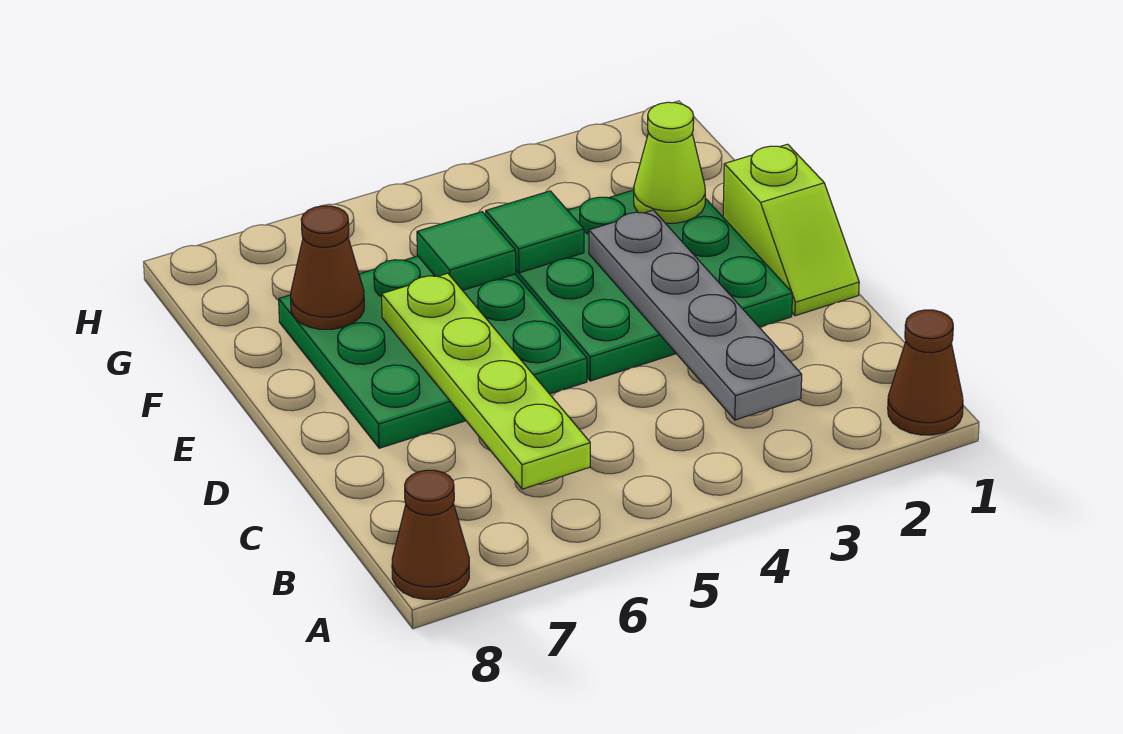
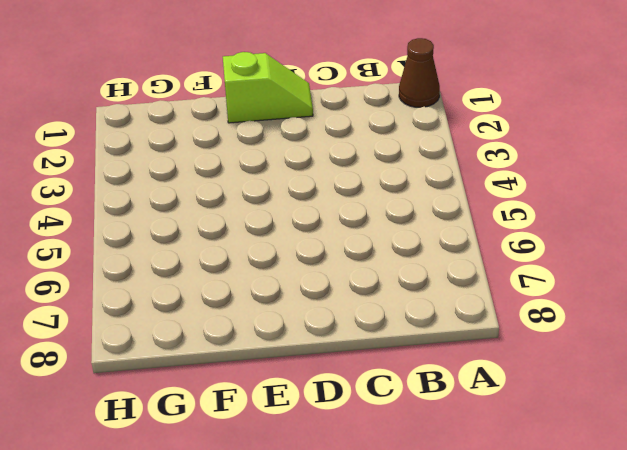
none -> brown cone A8 level 1
none -> green plate D2:F4 level 1

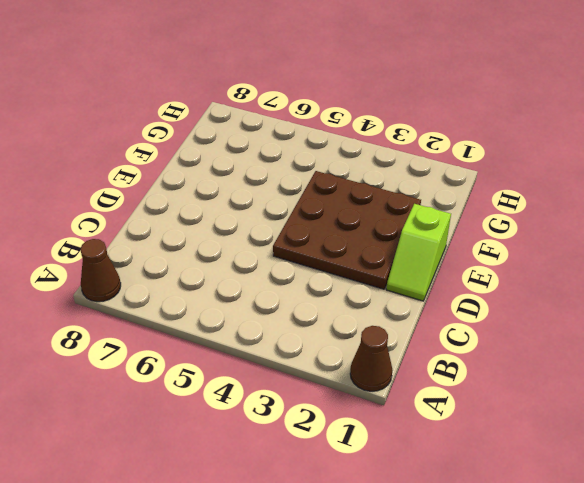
brown plate D2:F4 level 1 -> green plate D2:F4 level 1
none -> green plate D5:F7 level 1
none -> grey plate B3:E3 level 2

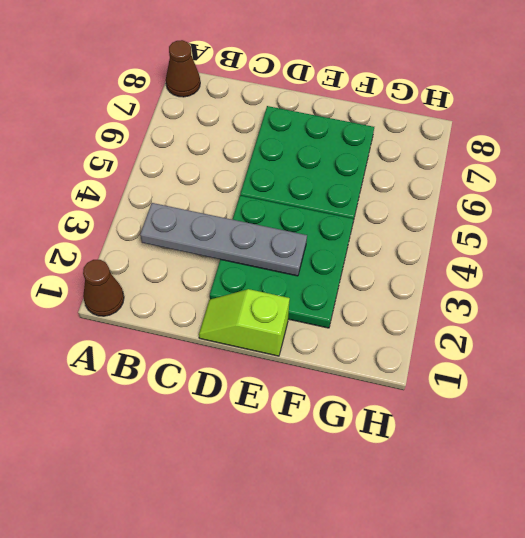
none -> lime plate B6:E6 level 2
none -> lime cone F2 level 2

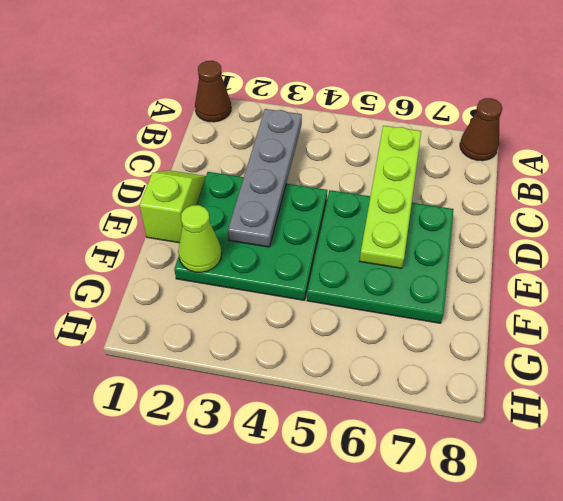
none -> green tile F4 level 2
none -> green tile F5 level 2

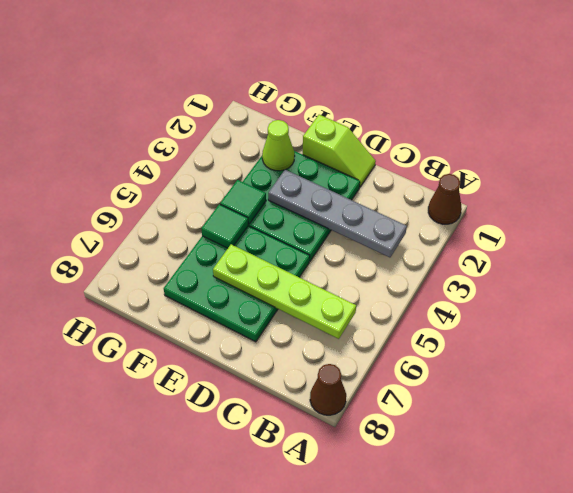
none -> brown cone F7 level 2

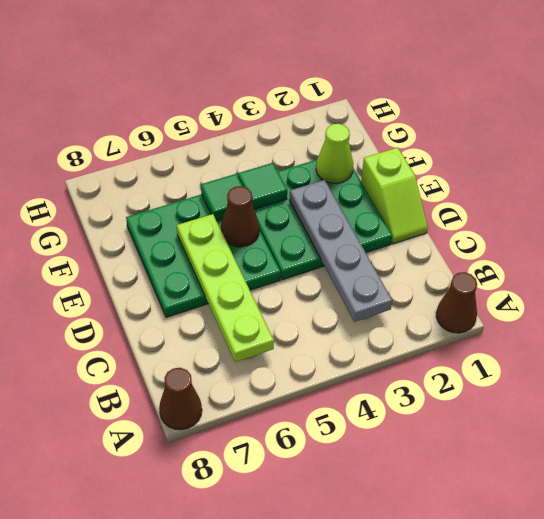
brown cone E5 level 2 -> brown cone F7 level 2

